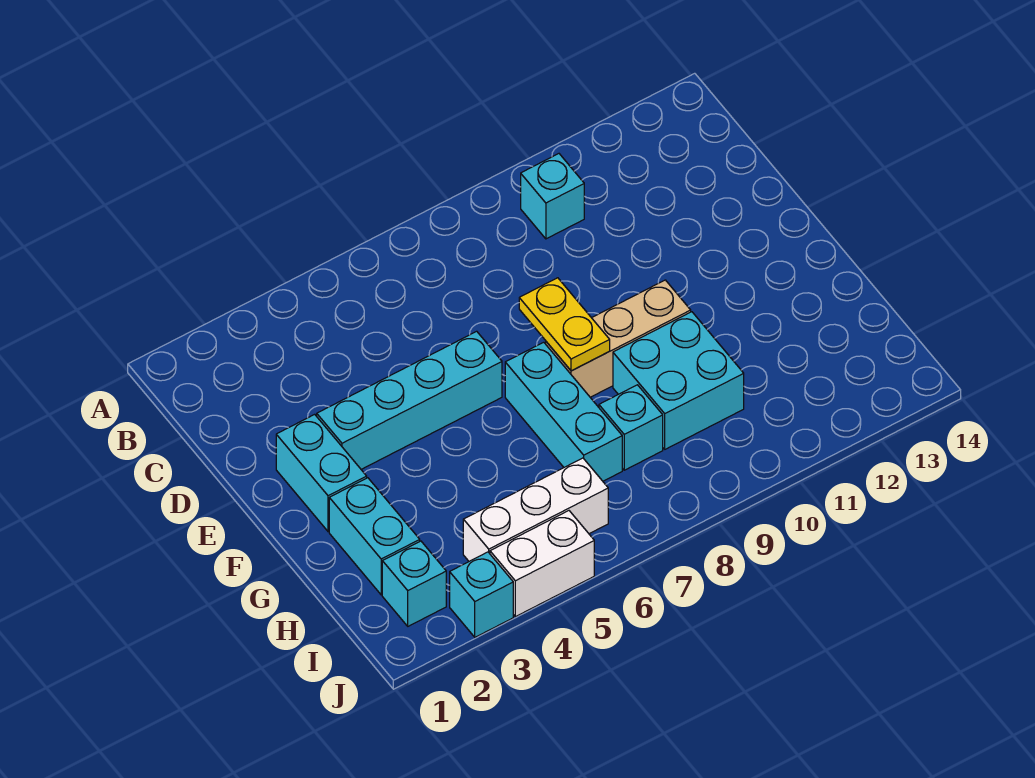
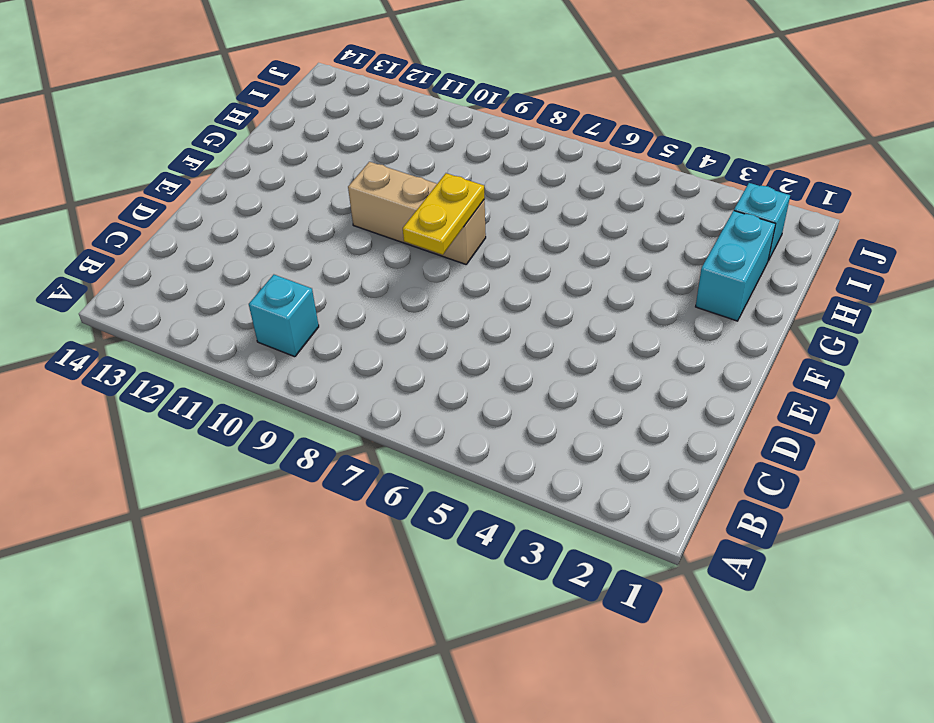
none -> cyan brick E2:F2 level 1
none -> cyan brick E3:E6 level 1
none -> cyan brick F7:H7 level 1

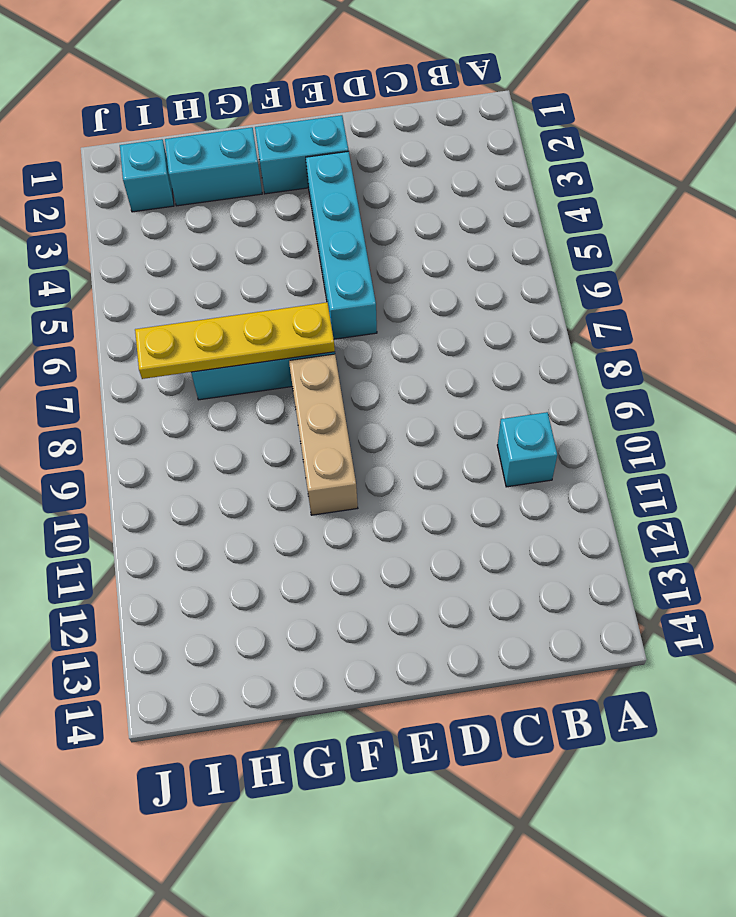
yellow plate F7:I7 level 2 -> none
none -> cyan brick G9:H10 level 1
none -> cyan brick H8 level 1
none -> white brick I4:I6 level 1

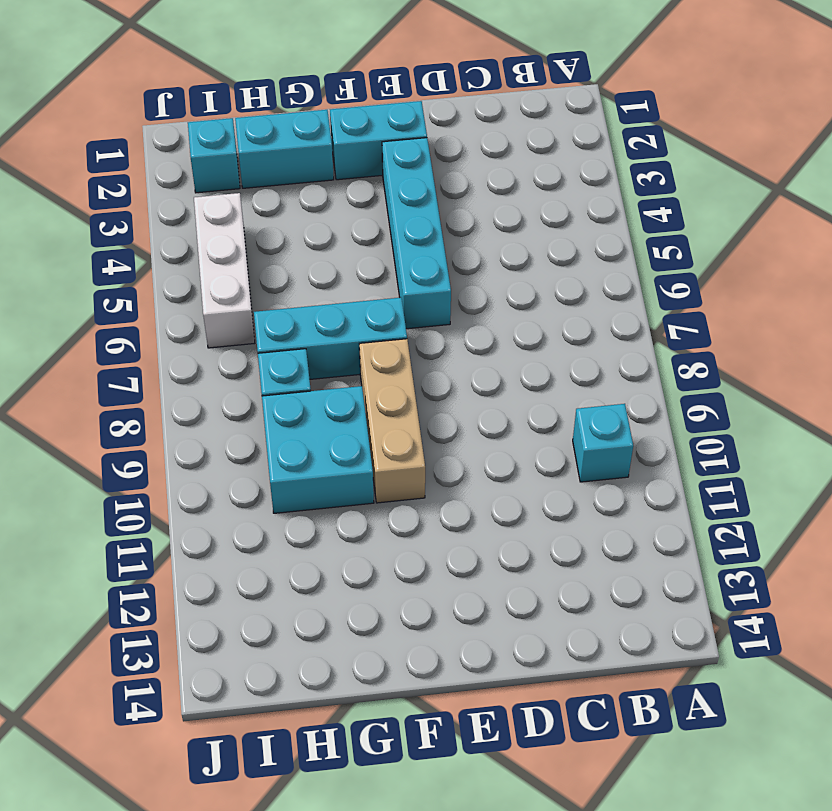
none -> cyan brick J3 level 1
none -> white brick J4:J5 level 1
none -> yellow plate E8:F8 level 2

